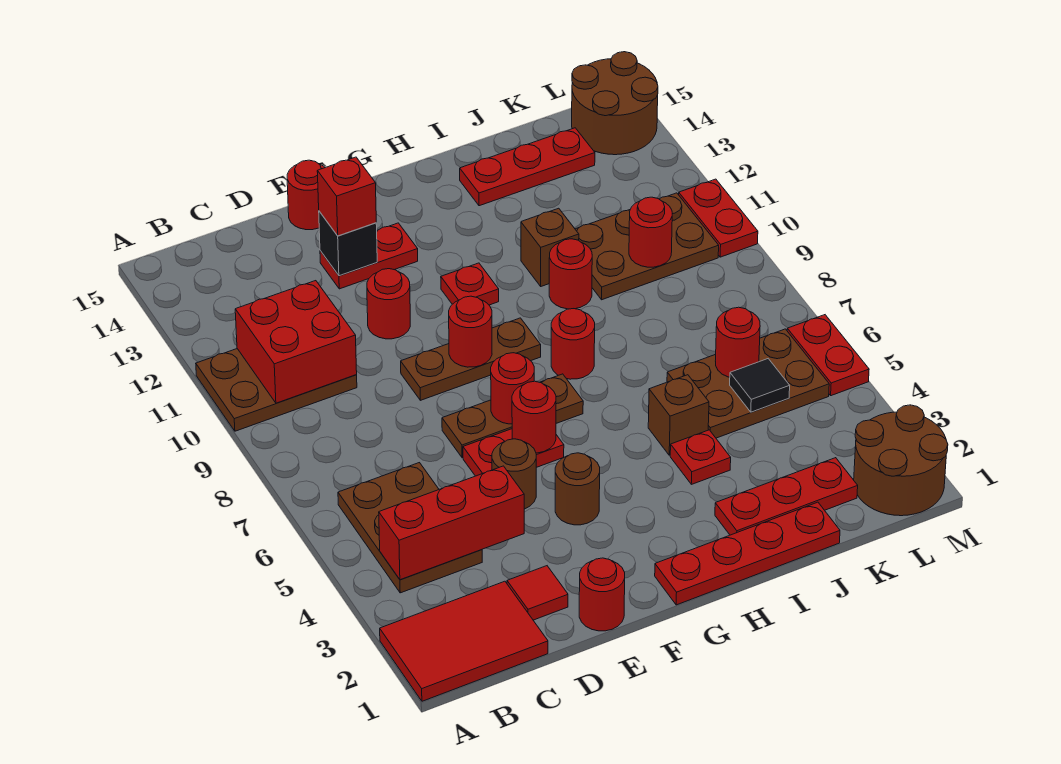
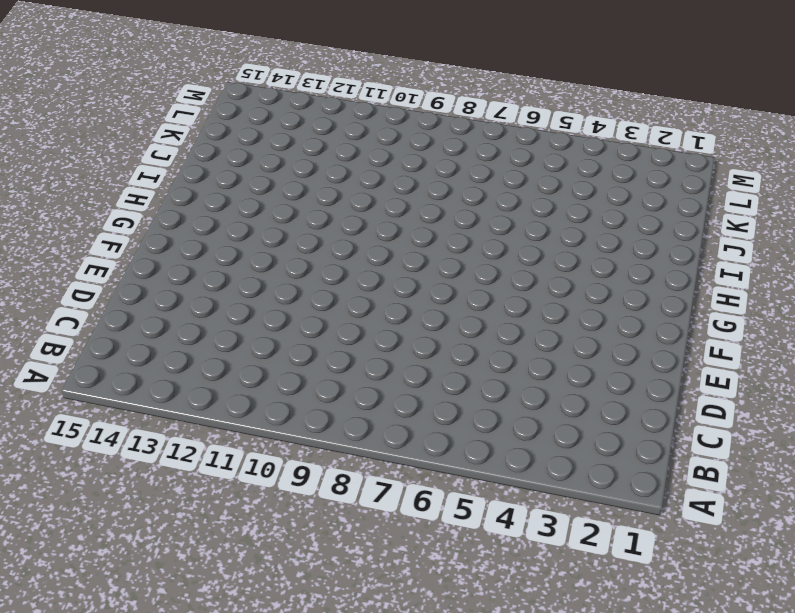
none -> red tile A1:C2 level 1
none -> brown plate A10:C11 level 1
none -> brown plate B4:C6 level 1
none -> red tile D2 level 1

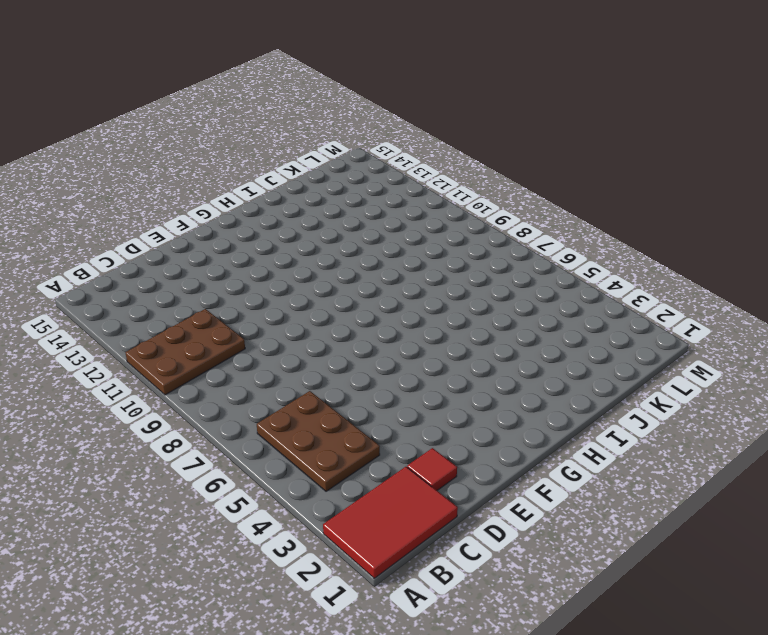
none -> red round brick E1 level 1
none -> brown round brick E5 level 1
none -> red plate E6:F6 level 1
none -> brown plate E7:G7 level 1

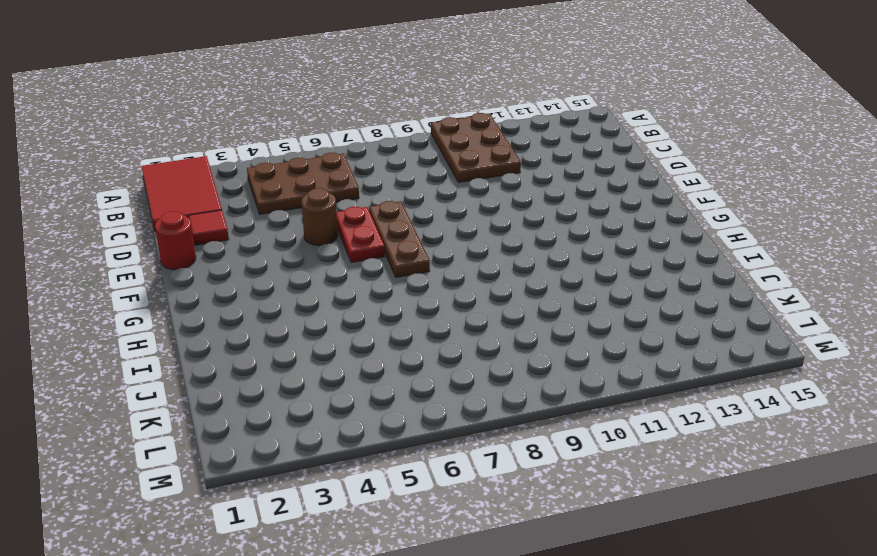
none -> brown plate E9:G9 level 1
none -> red round brick E11 level 1
none -> red plate E13:F13 level 1
none -> red round brick E15 level 1

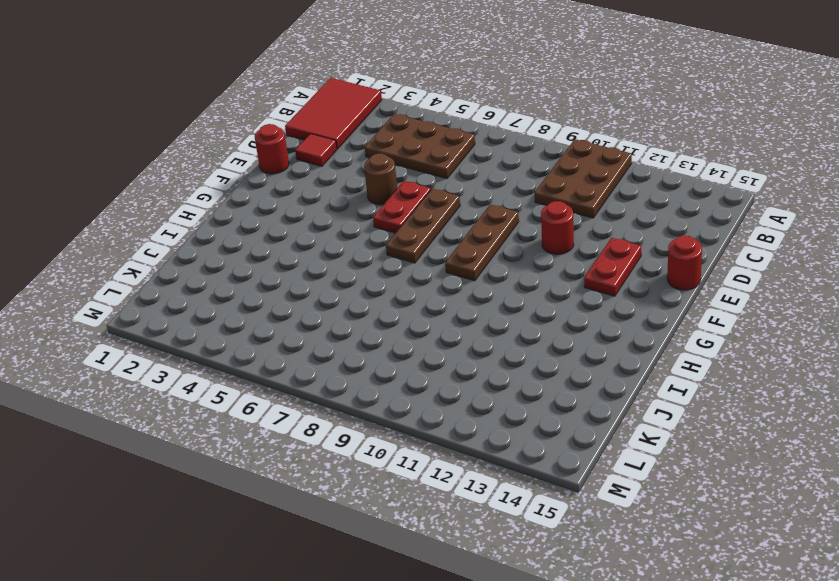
none -> brown round brick F4 level 1
none -> red plate G1:J1 level 1
none -> red plate G11 level 1
none -> red round brick H8 level 1

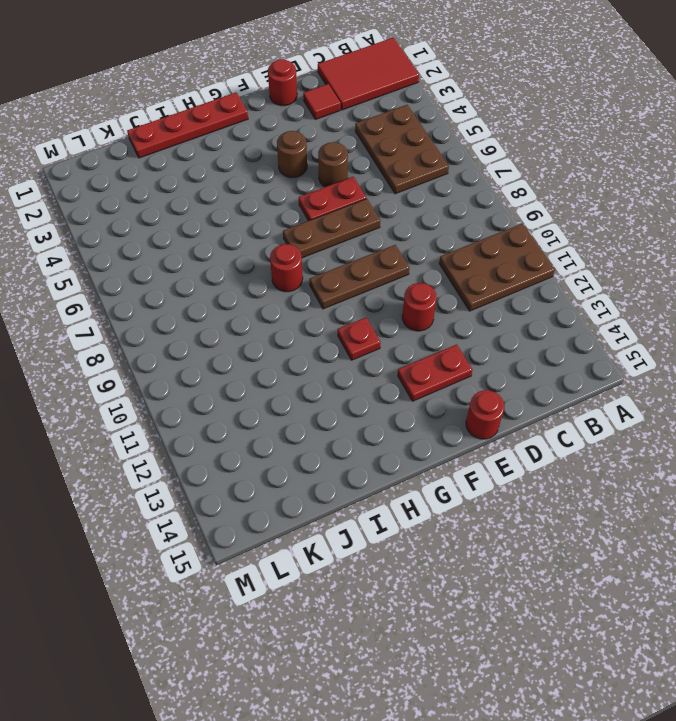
none -> red plate I2:K2 level 1
none -> red plate I4 level 1
none -> brown brick I5 level 1
none -> red round brick I10 level 1

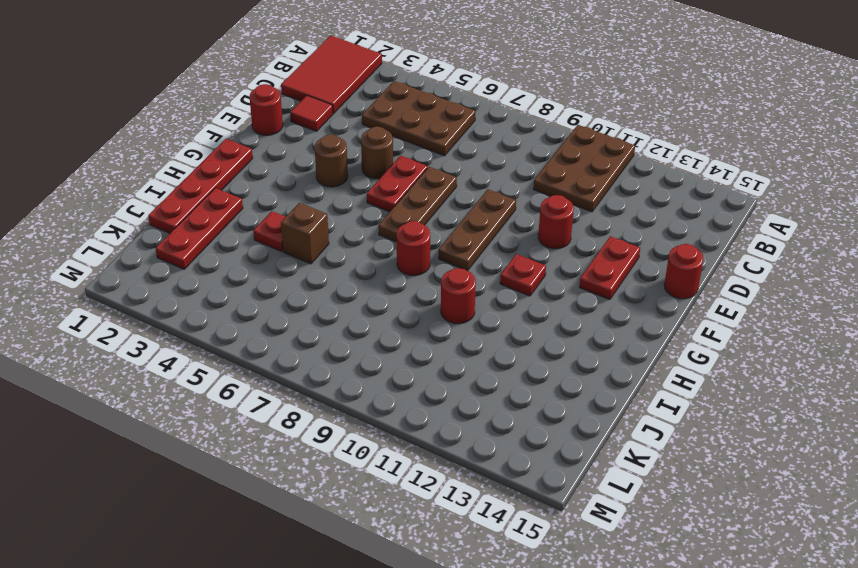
none -> brown brick I11 level 1
none -> red plate I14:K14 level 1
none -> brown plate J5:L6 level 1
none -> brown plate J10:L11 level 1

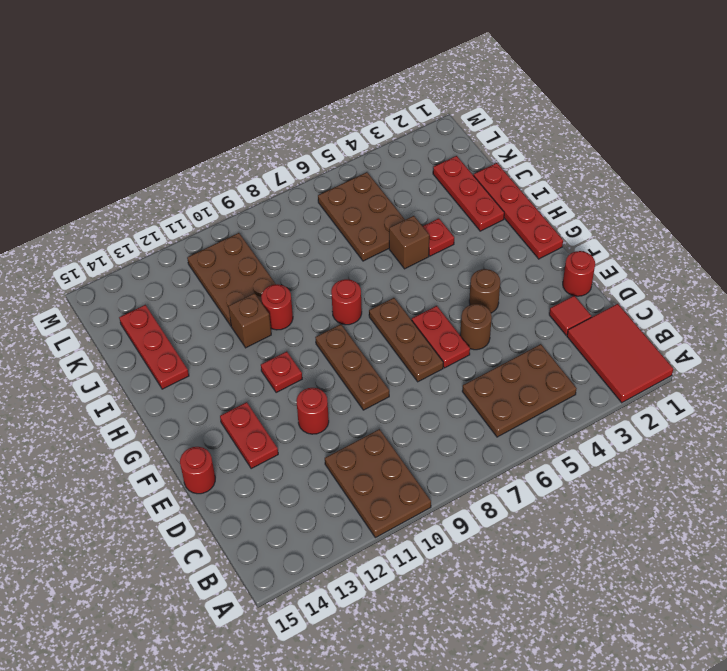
none -> brown round brick L1:M2 level 1
none -> brown round brick L14:M15 level 1
none -> red plate M5:M6 level 1
none -> red plate M10:M11 level 1

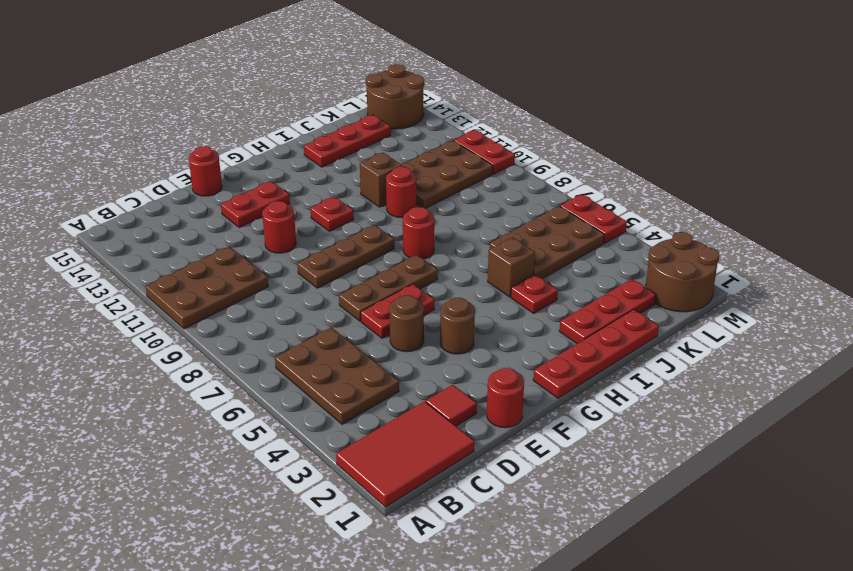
none -> red brick B4:D4 level 2
none -> red brick B10:C11 level 2
none -> black brick E13 level 2
none -> red round brick F6 level 2

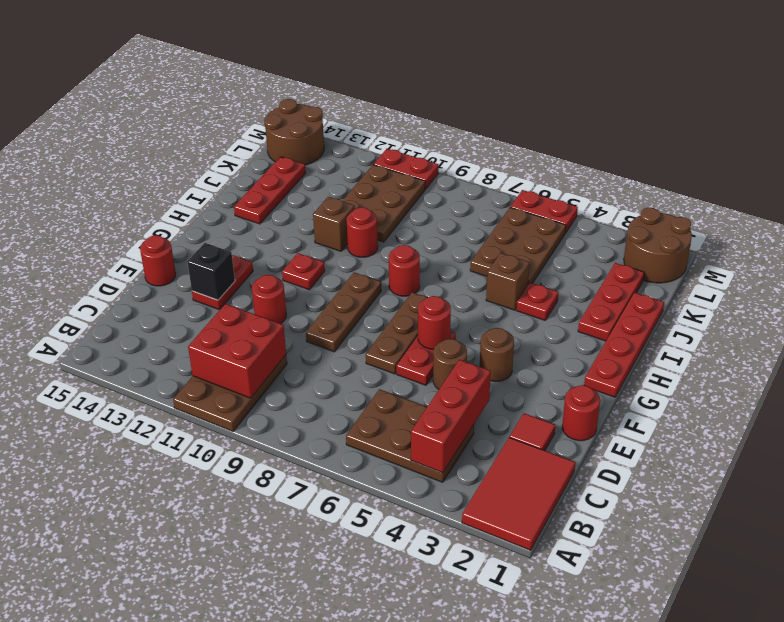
none -> red round brick F7 level 2
none -> red round brick F9 level 2
none -> black tile K5 level 2
none -> red round brick K6 level 2

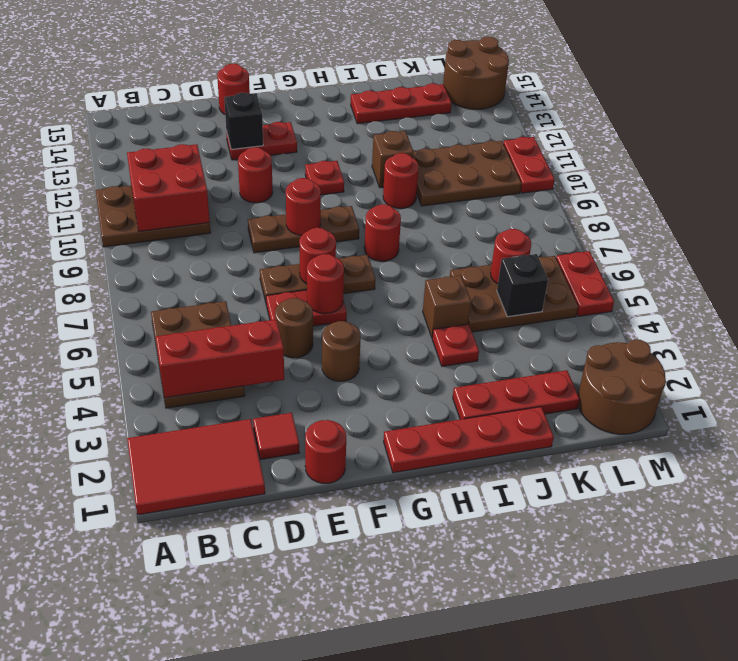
black brick K5 level 2 -> black tile K5 level 2
none -> red round brick K10 level 2
none -> red brick E13 level 3

